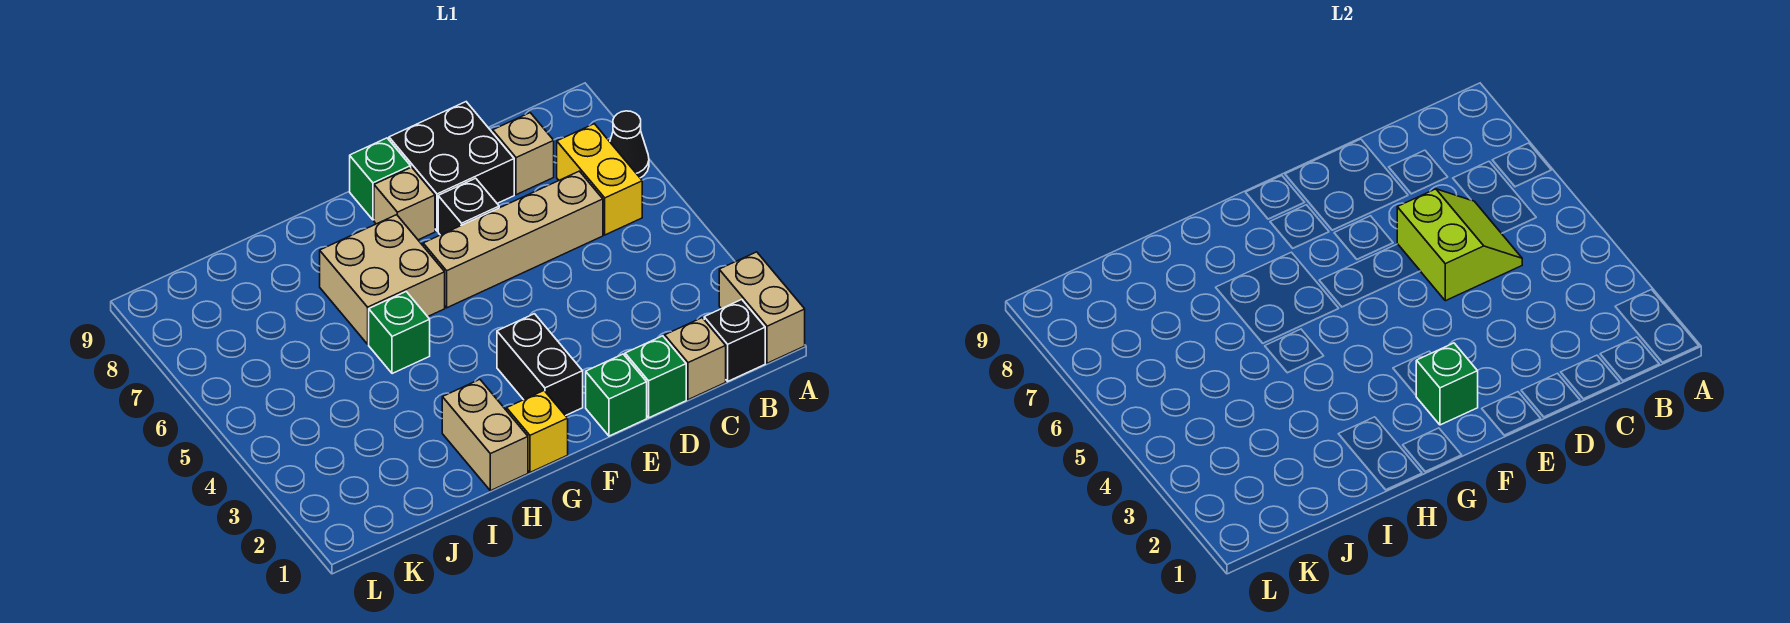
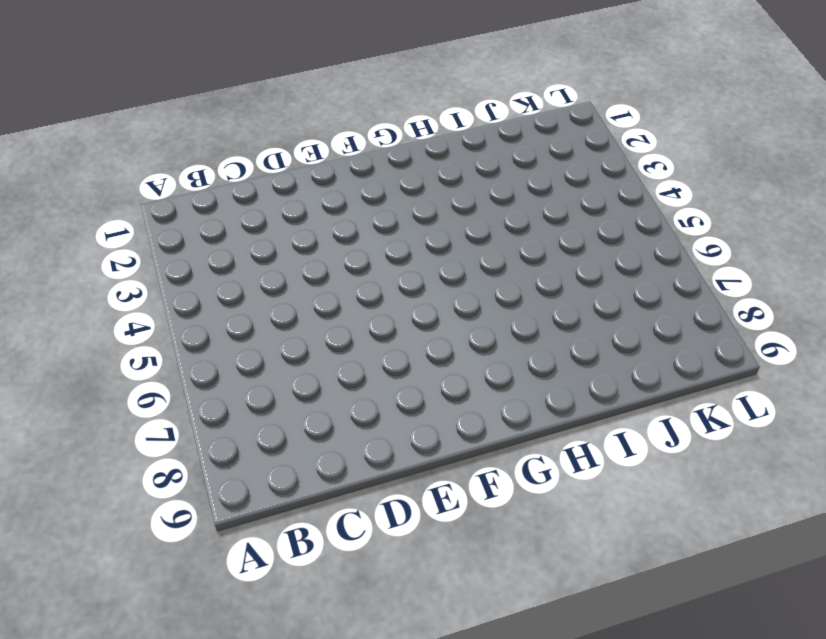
none -> tan brick A1:A2 level 1
none -> black cone A7 level 1
none -> black brick B1 level 1

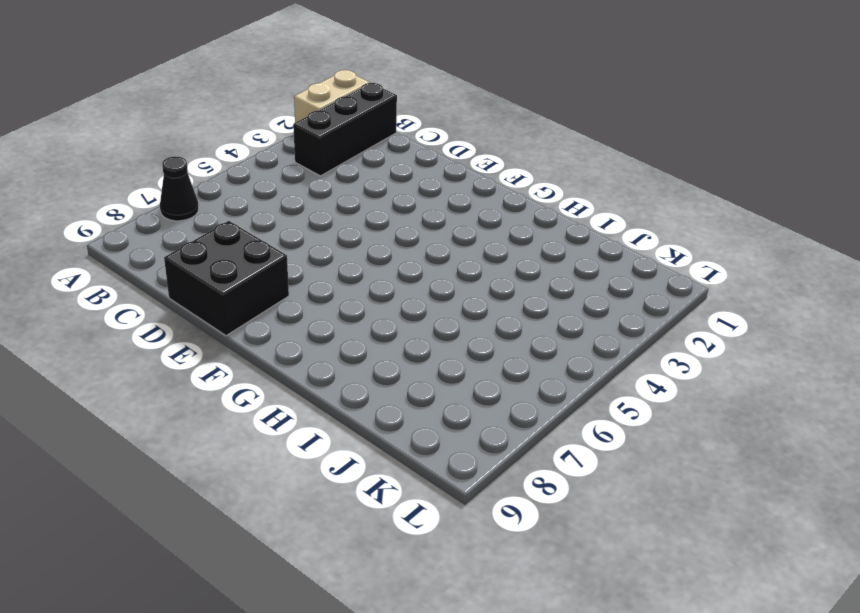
black brick B1:B3 level 1 -> black brick B1 level 1
none -> yellow brick B6:B7 level 1
none -> tan brick C1 level 1
none -> tan brick C6:F6 level 1

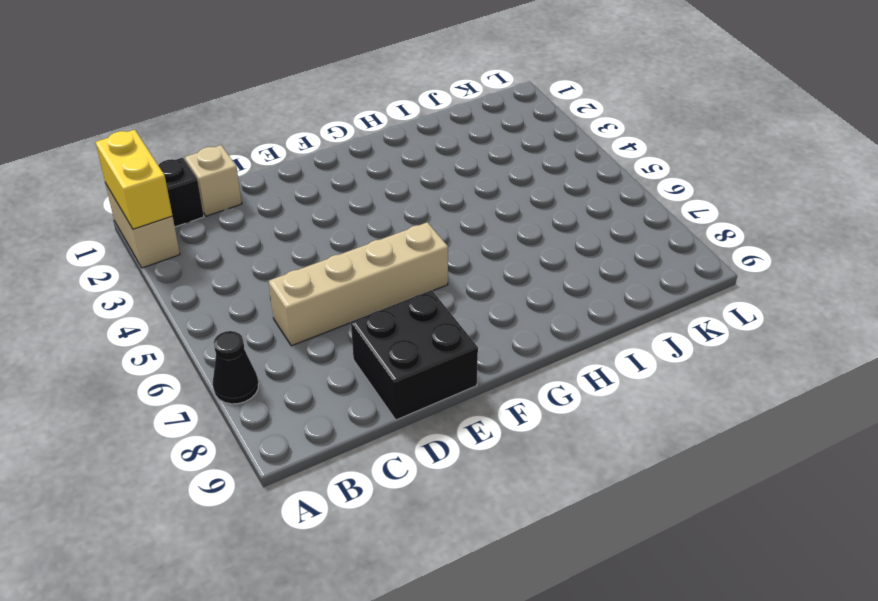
yellow brick A1:A2 level 2 -> yellow brick B6:B7 level 1
none -> tan brick C8 level 1
none -> green brick D1 level 1
none -> green brick E1 level 1

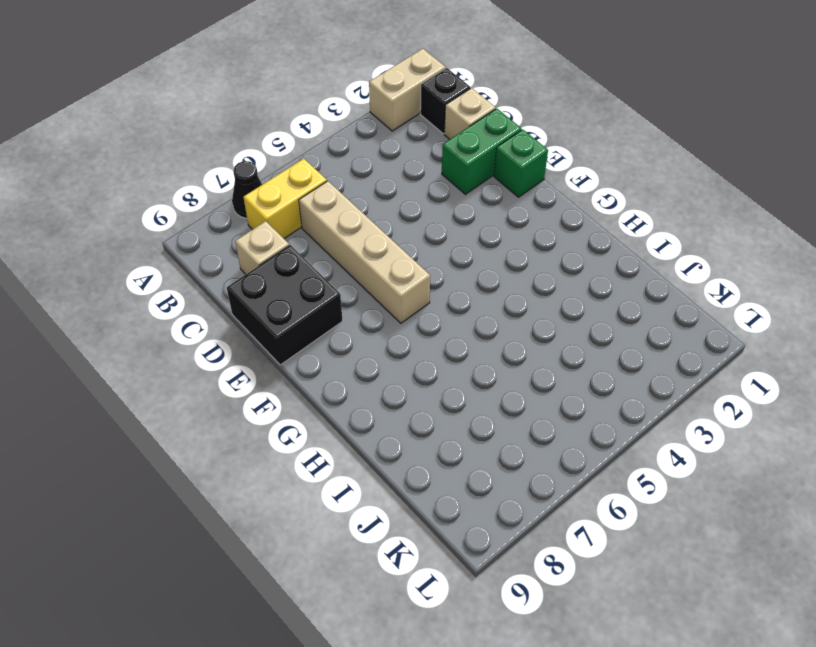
green brick D1:D2 level 1 -> green brick D1 level 1
none -> black brick E7 level 1
none -> black brick F2:F3 level 1
none -> tan brick F8 level 1

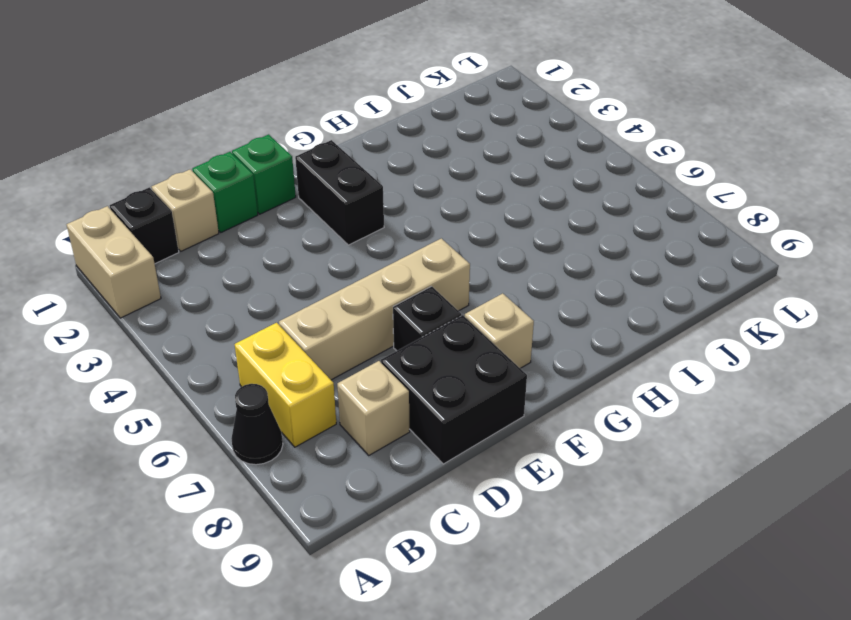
none -> green brick F9 level 1
none -> yellow brick G1 level 1
none -> tan brick G6:H7 level 1

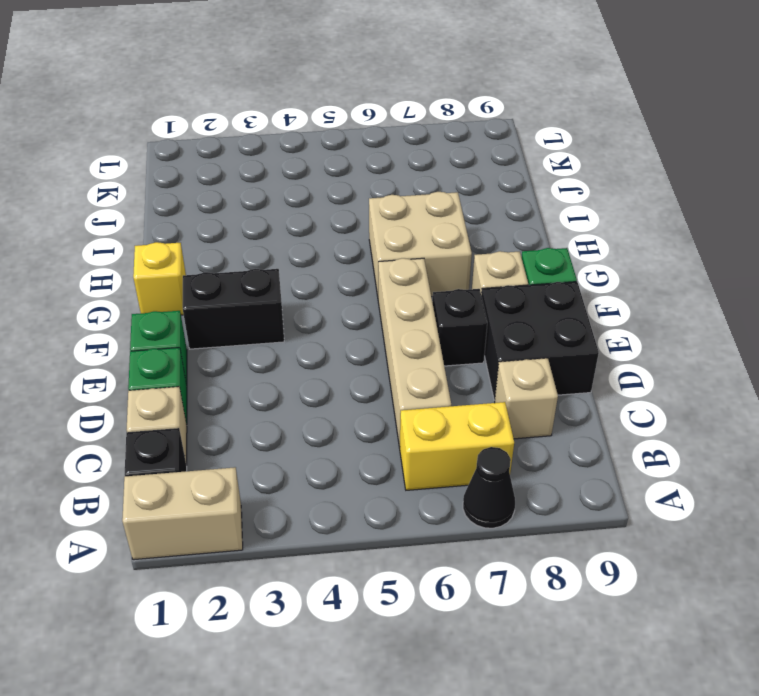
none -> tan brick H1:H2 level 1
none -> green brick H5 level 1
none -> lime slope C5:D6 level 2 top D

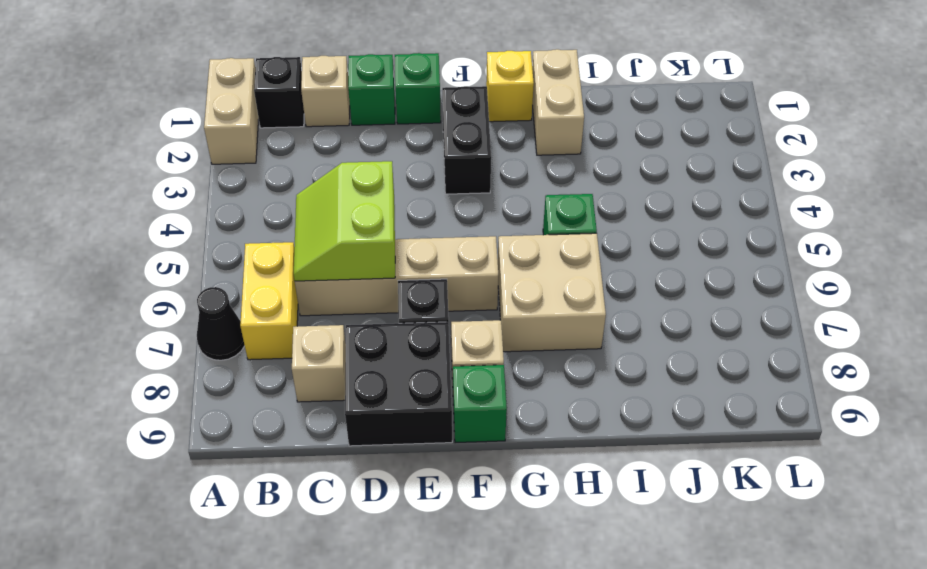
none -> green brick F2 level 2

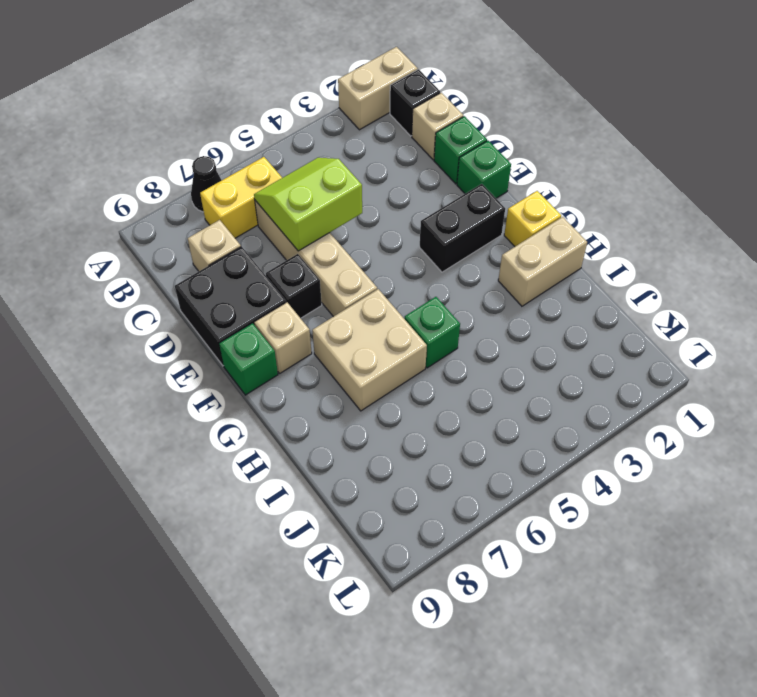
none -> green brick F2 level 2

